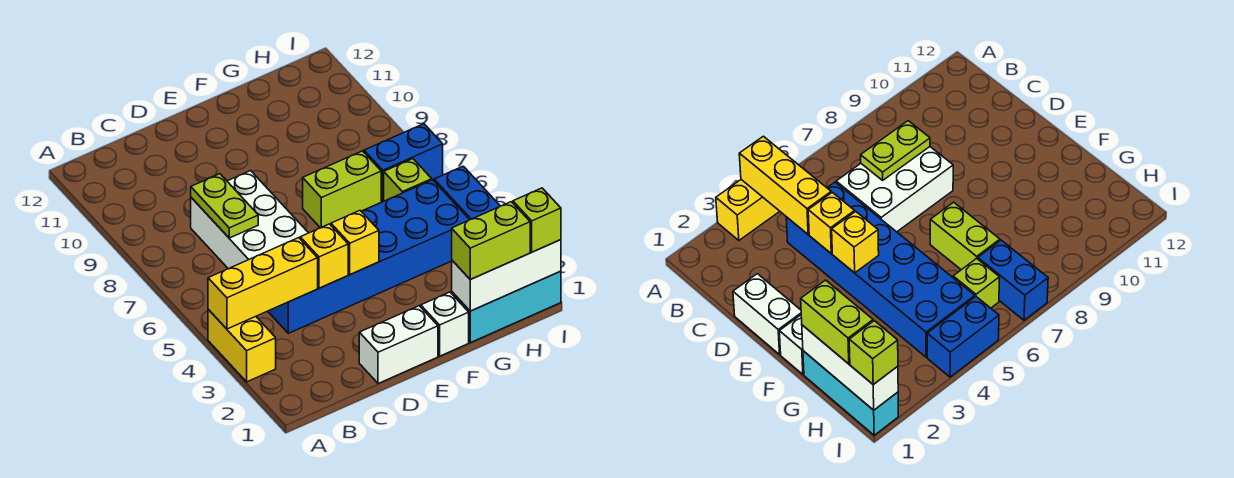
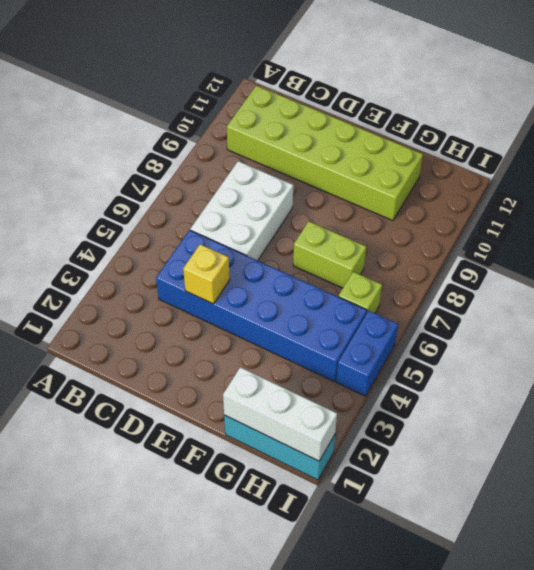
lime brick B10:G11 level 1 -> none
none -> yellow brick A3:A4 level 1
none -> white brick D1:E1 level 1
none -> white brick F1 level 1

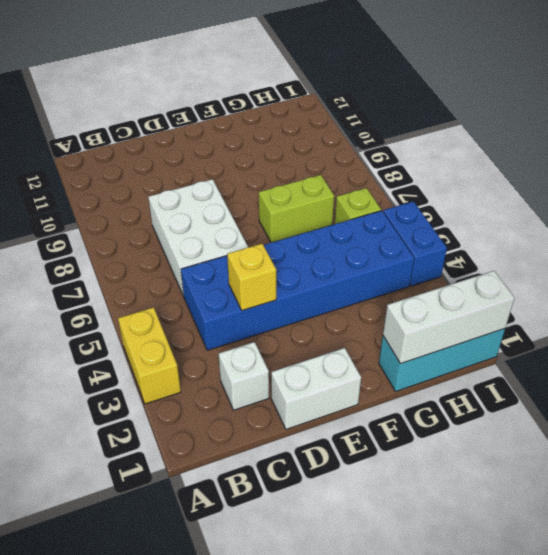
white brick C2 level 1 -> white brick F1 level 1
none -> blue brick H7:I7 level 1
none -> yellow brick A4:C4 level 2
none -> lime plate C7:C8 level 2

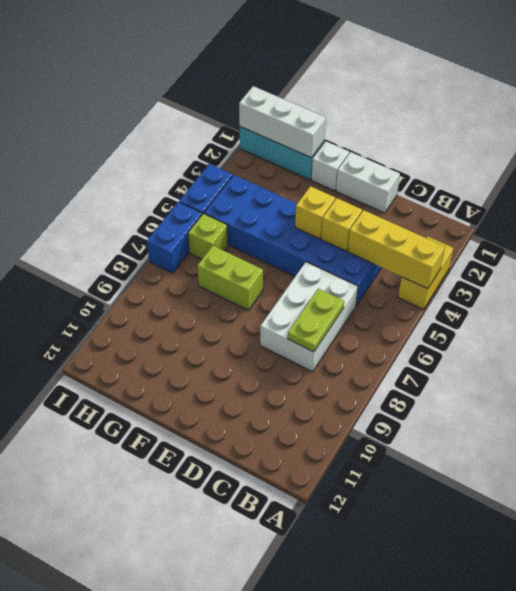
blue brick I6:I7 level 1 -> blue brick H7:I7 level 1
none -> lime brick G1:H1 level 3
none -> lime brick I1 level 3

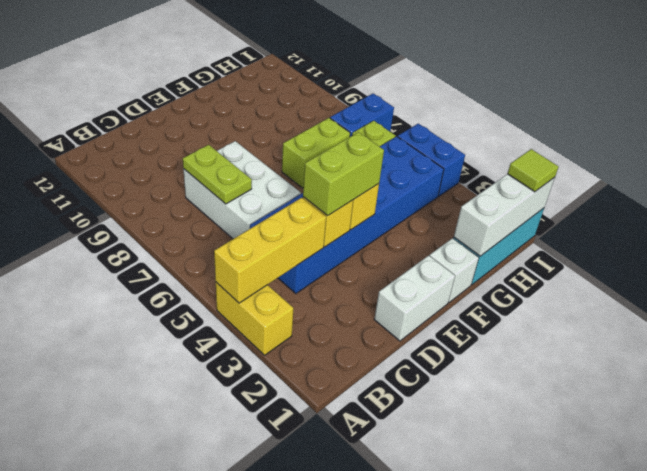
lime brick D4:E4 level 3 -> lime brick G1:H1 level 3
lime tile I1 level 3 -> lime brick I1 level 3

